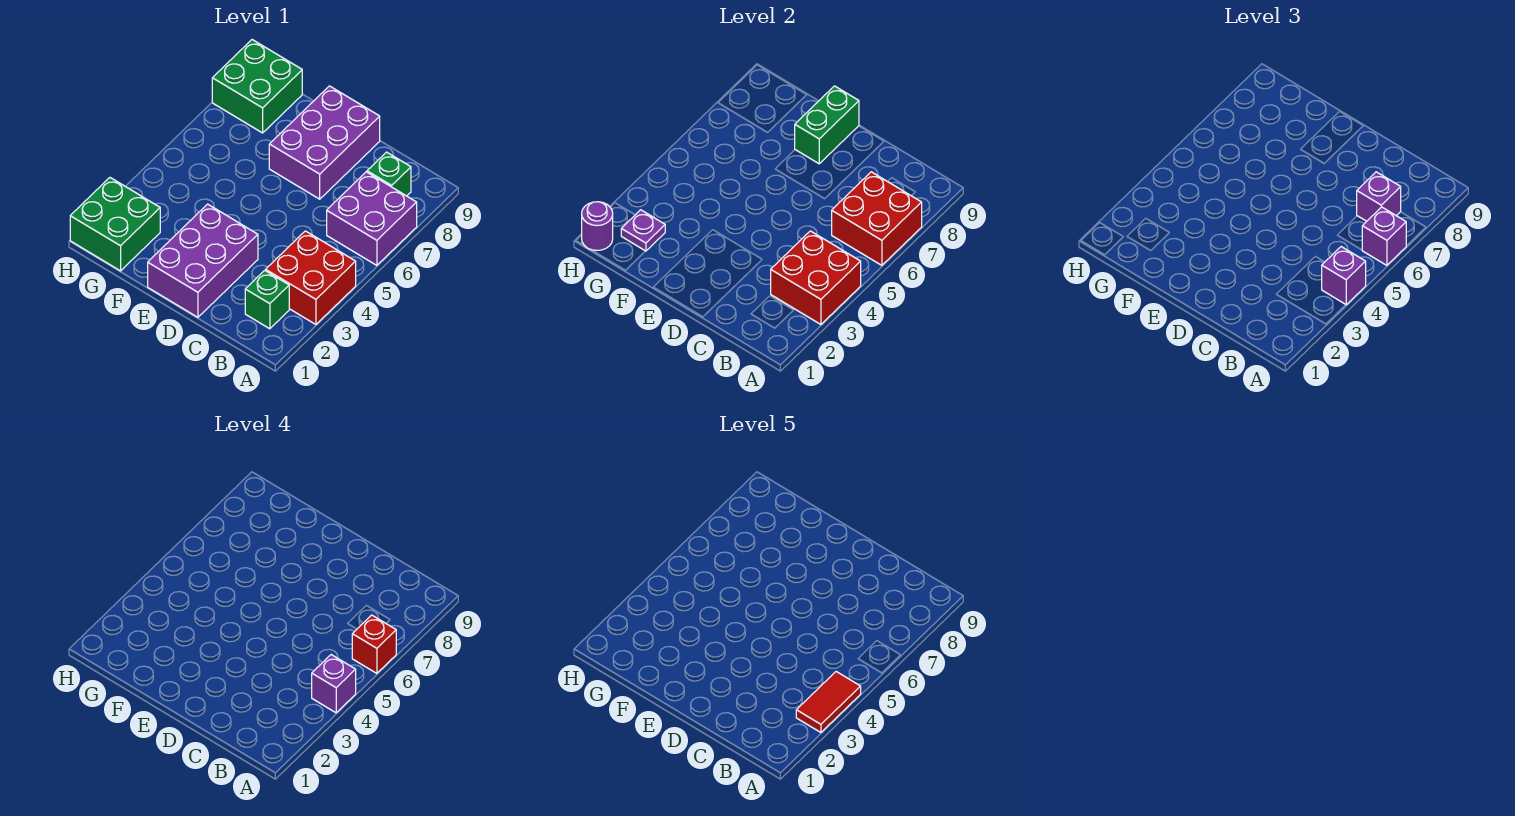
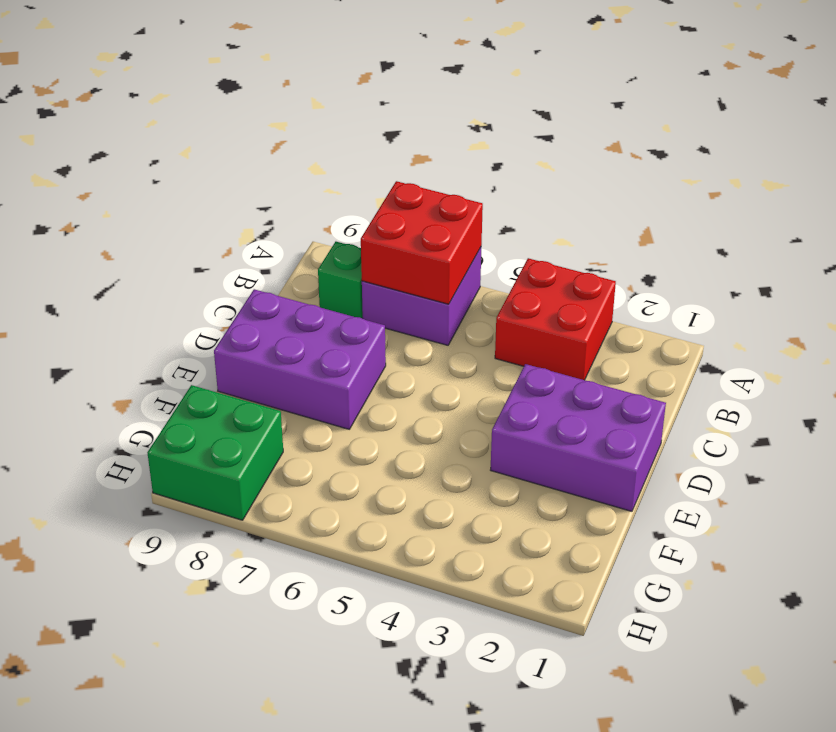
none -> green brick B2 level 1
none -> green brick G1:H2 level 1
none -> red brick A3:B4 level 2

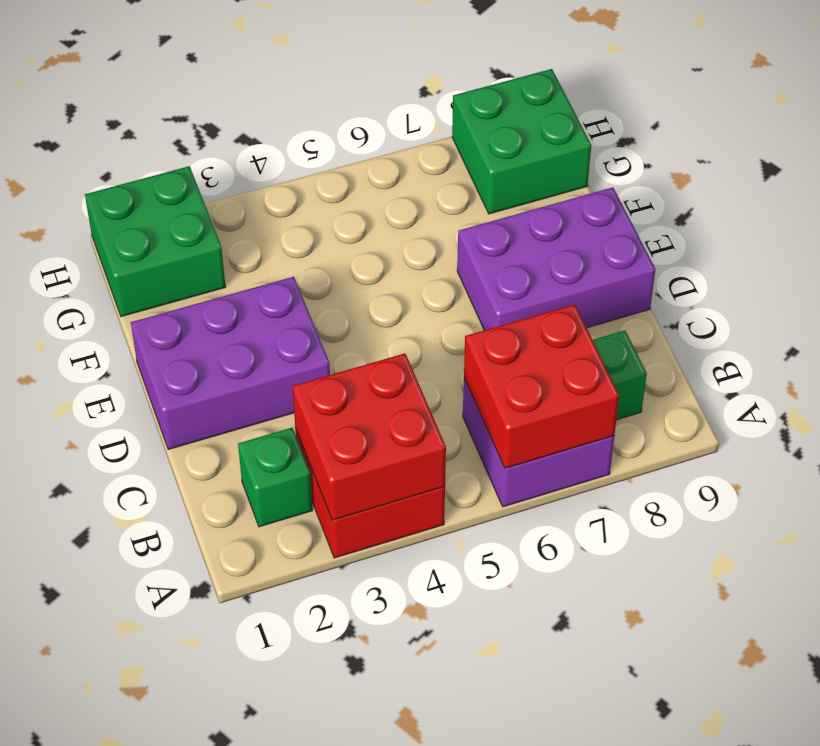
none -> green brick E8:E9 level 2
none -> purple plate G2 level 2
none -> purple round brick H1 level 2

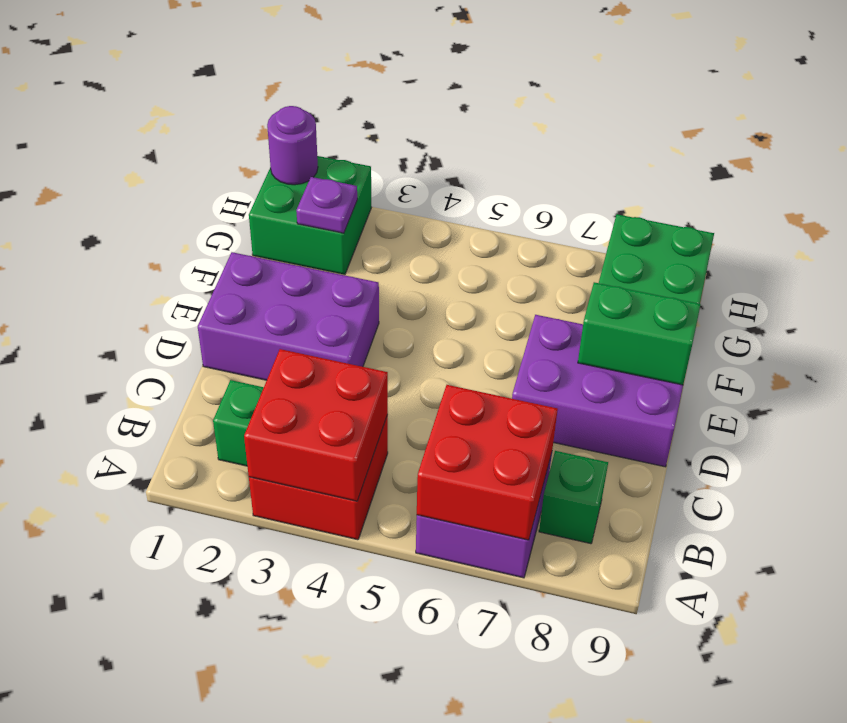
none -> purple brick A4 level 3
none -> purple brick A6 level 3
none -> purple brick B7 level 3

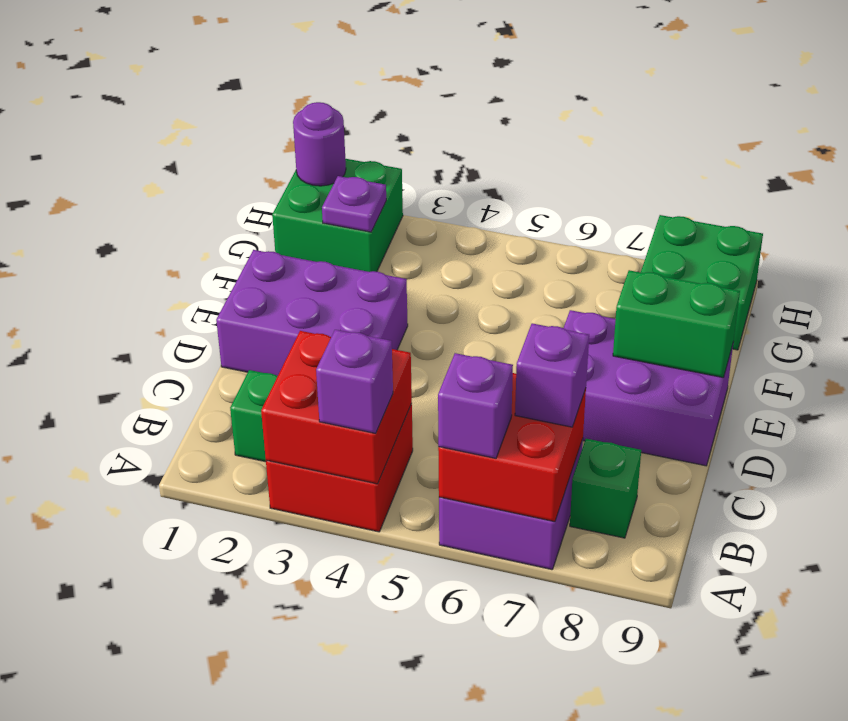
none -> purple brick A4 level 4
none -> red brick A6 level 4
none -> red tile A3:A4 level 5

